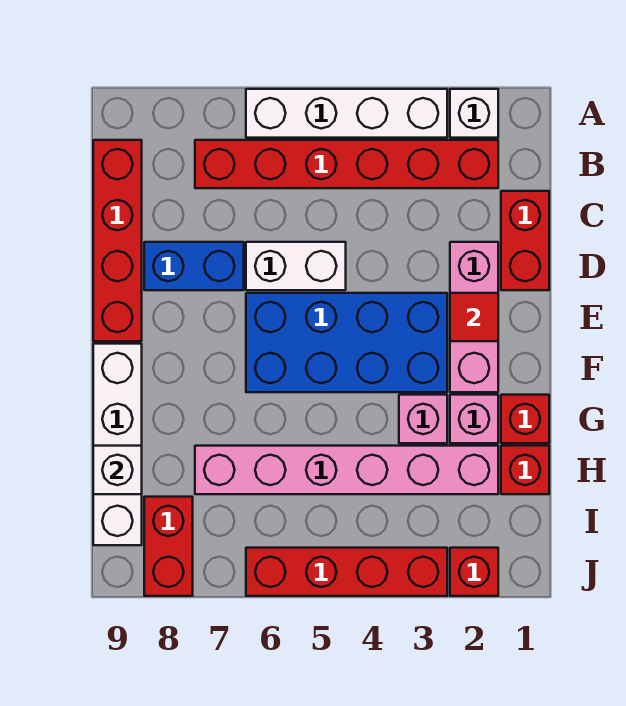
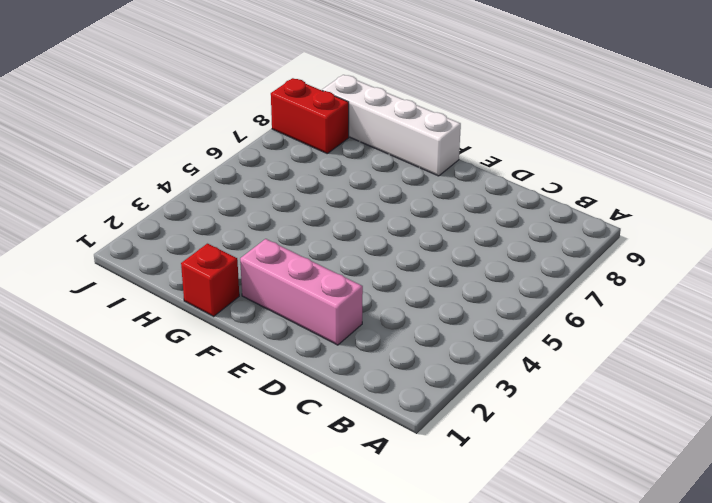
none -> white brick A2 level 1
none -> white brick A3:A6 level 1
none -> red brick B2:B7 level 1

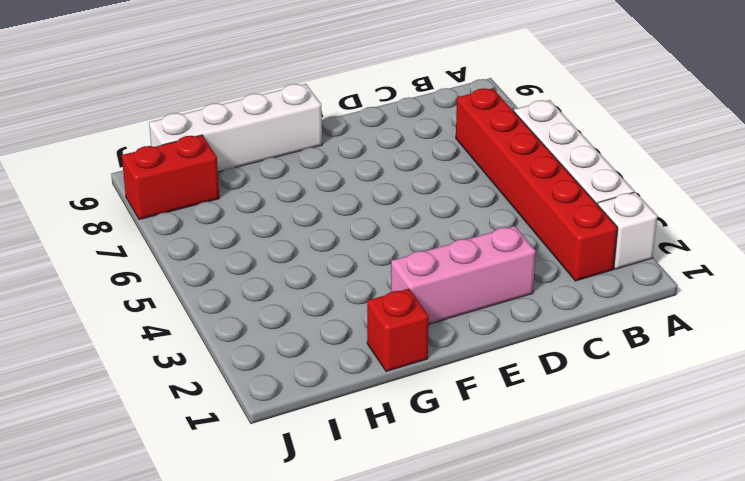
none -> red brick B9:E9 level 1
none -> red brick C1:D1 level 1
none -> white brick D5:D6 level 1

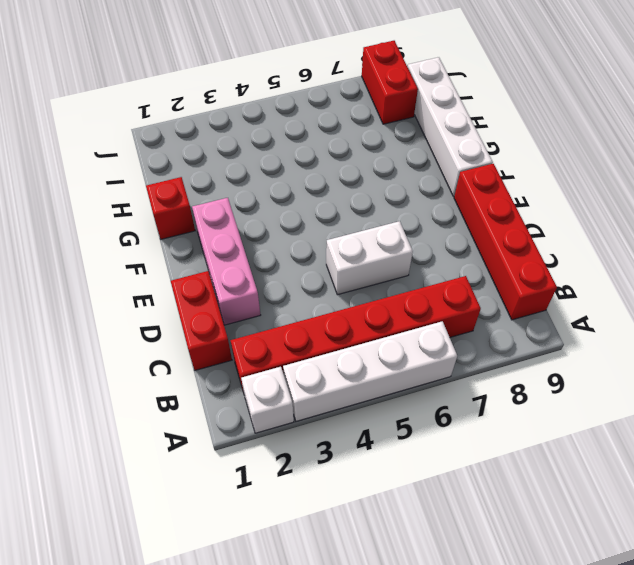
none -> blue brick D7:D8 level 1
none -> blue brick E3:F6 level 1
none -> pink brick G2 level 1

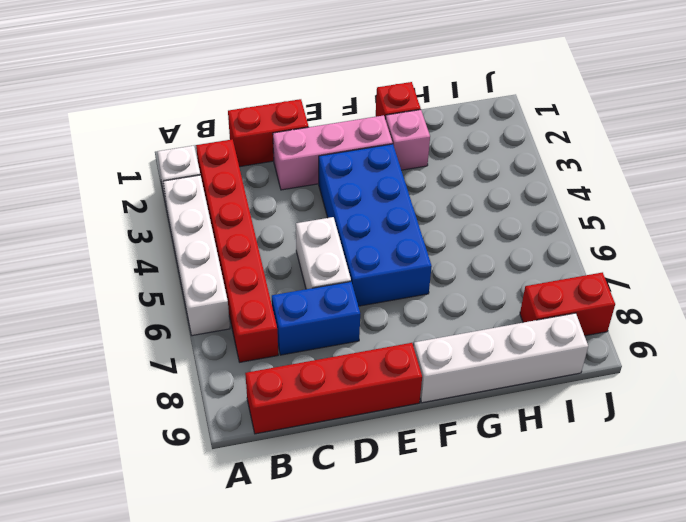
blue brick C7:D7 level 1 -> blue brick D7:D8 level 1
none -> pink brick G3 level 1
none -> red brick H1 level 1
none -> pink brick H2:H7 level 1

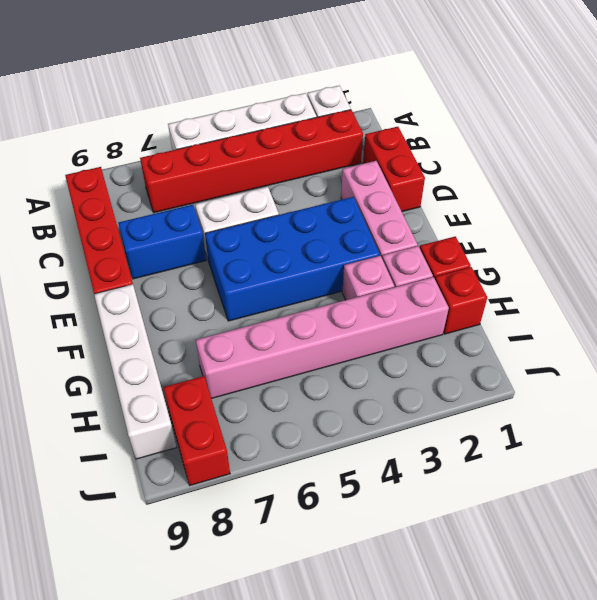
none -> red brick J2 level 1
none -> red brick J3:J6 level 1
none -> red tile E2 level 2

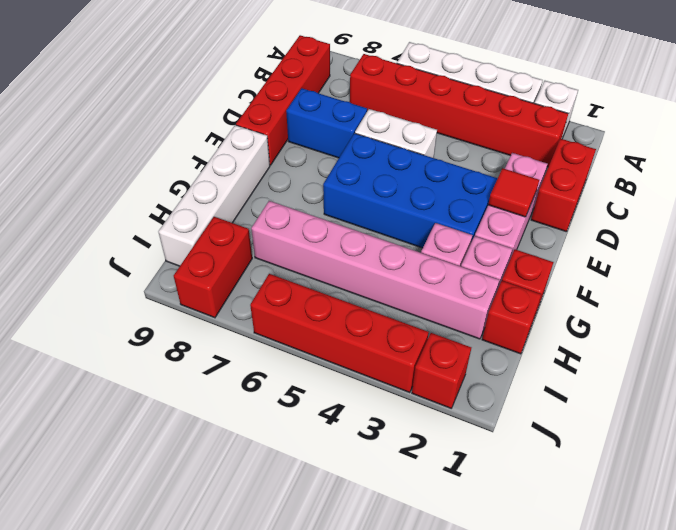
none -> white brick H9 level 2

